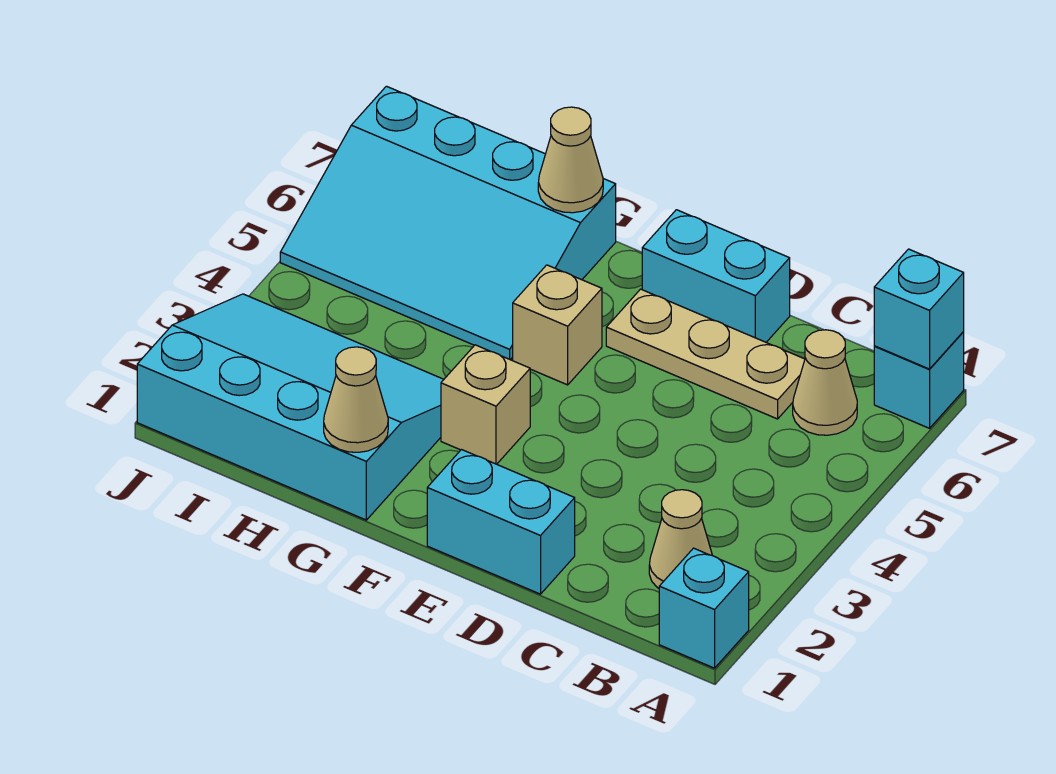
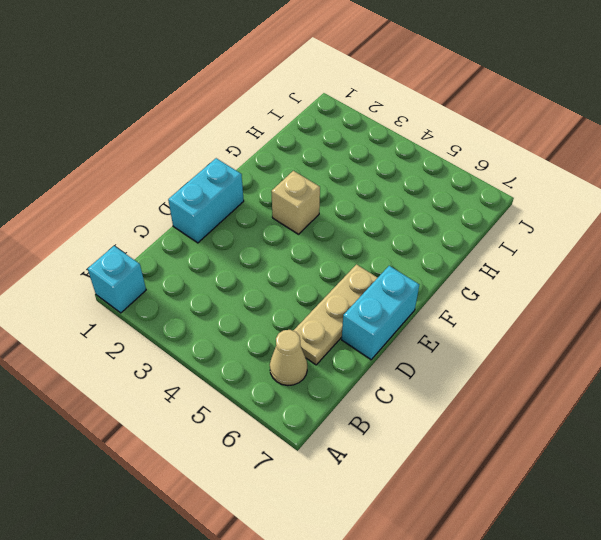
none -> cyan brick A7 level 1
none -> tan cone B2 level 1
none -> tan brick F5 level 1

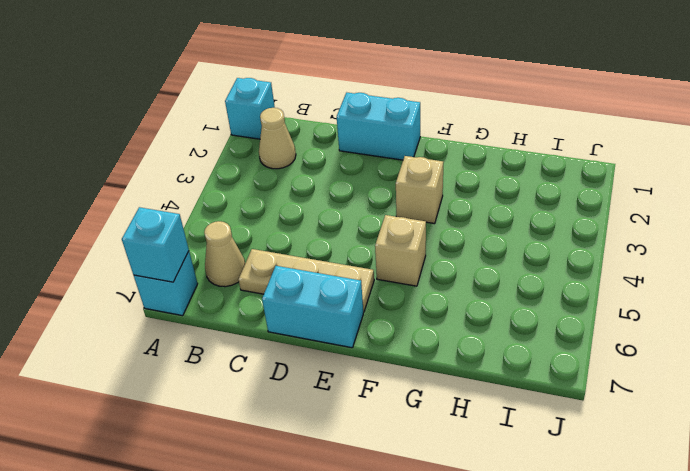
none -> cyan slope G1:J3 level 1 top 1
none -> cyan slope G5:J7 level 1 top 7
none -> tan cone G1 level 2

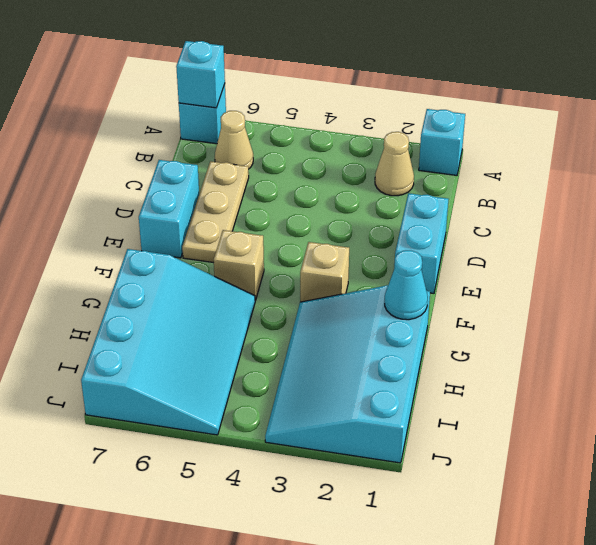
cyan cone G1 level 2 -> tan cone G1 level 2
none -> tan cone G7 level 2

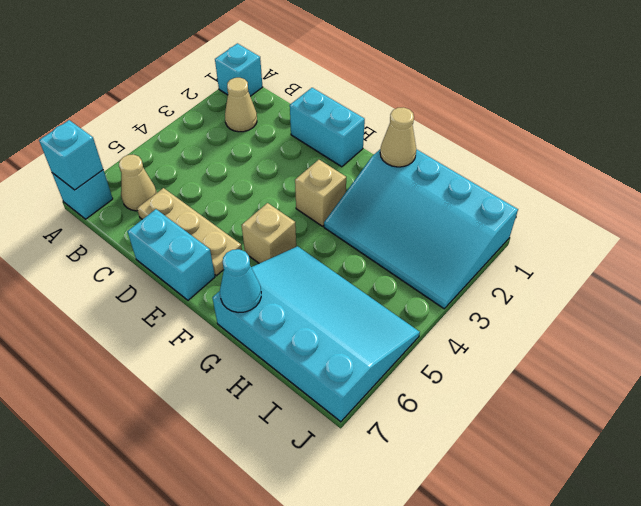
cyan cone G7 level 2 -> tan cone G7 level 2

